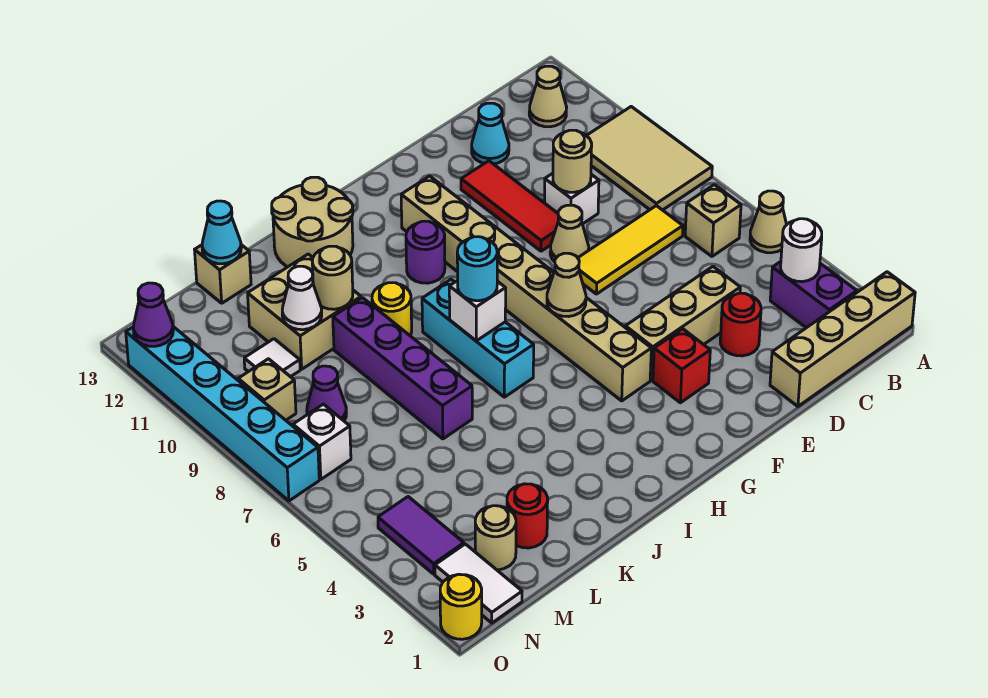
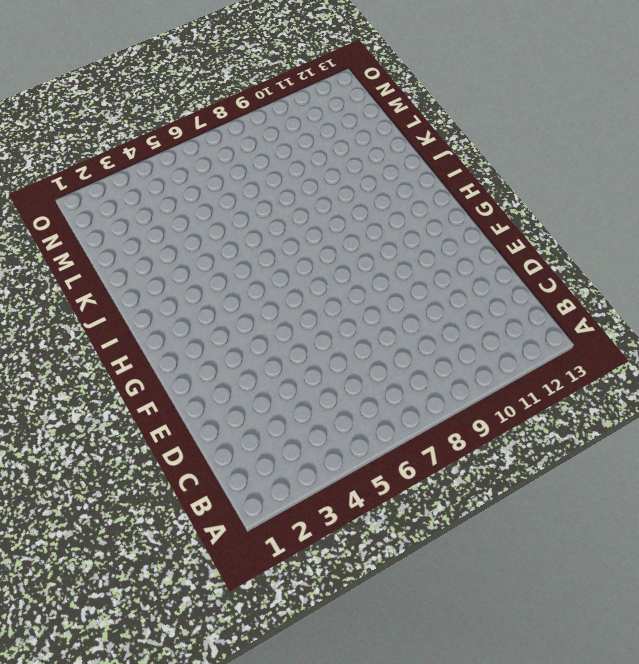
none -> tan brick A1:D1 level 1
none -> tan cone A5 level 1
none -> tan tile A8:B10 level 1
none -> purple brick B2:B3 level 1

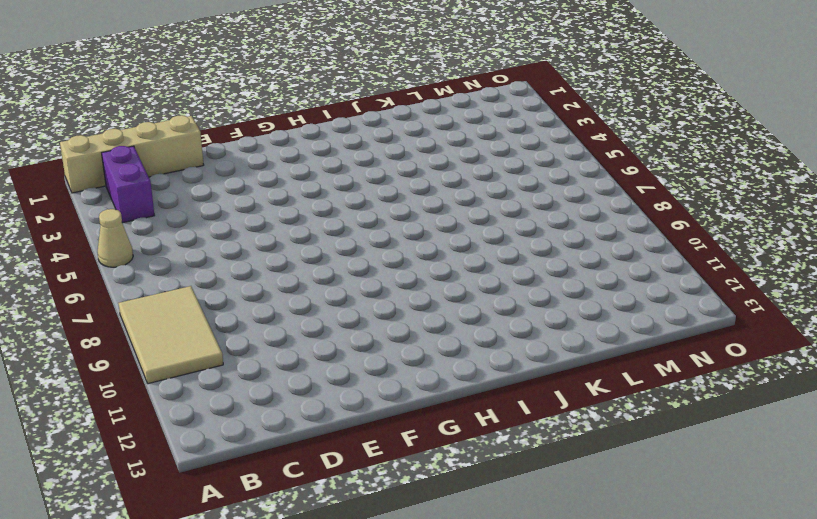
none -> tan brick B6 level 1
none -> tan cone B12 level 1
none -> yellow tile C7:E7 level 1
none -> red round brick D3 level 1

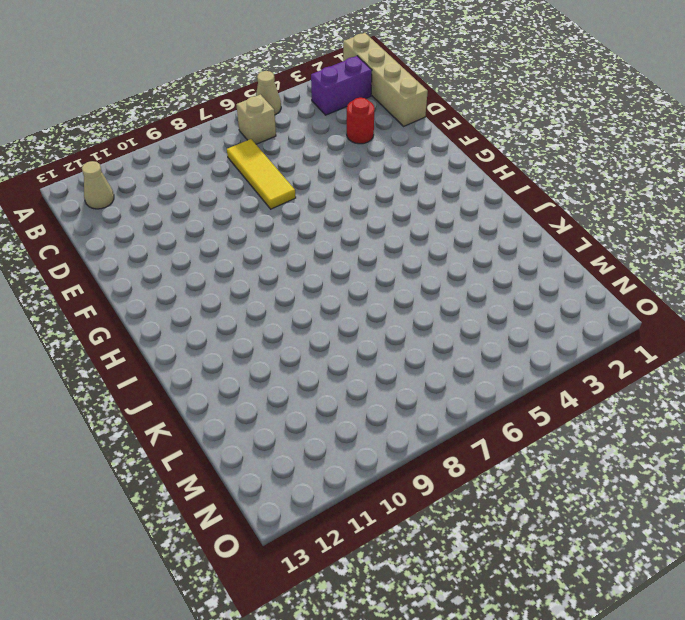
none -> tan tile A8:B10 level 1
none -> tan brick D4:F4 level 1
none -> white brick D9 level 1
none -> cyan cone D12 level 1

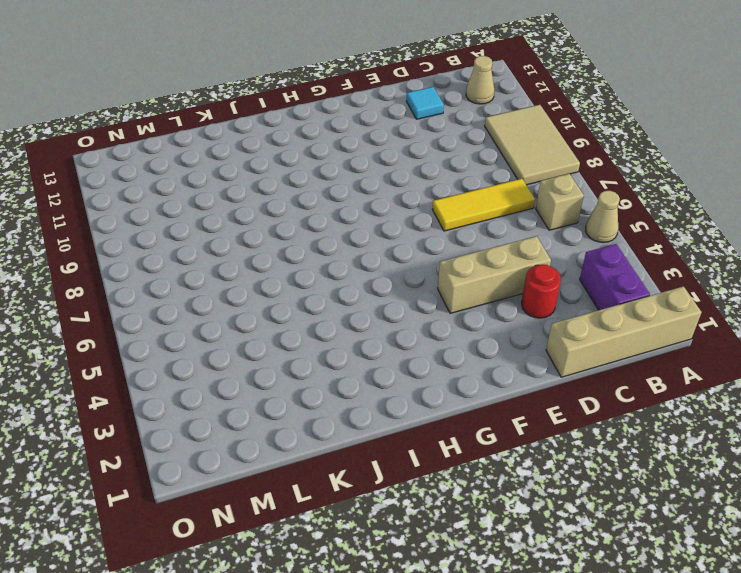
cyan tile D12 level 1 -> cyan cone D12 level 1
none -> white brick D9 level 1
none -> tan cone E8 level 1
none -> red tile E9:E11 level 1
none -> red brick F3 level 1

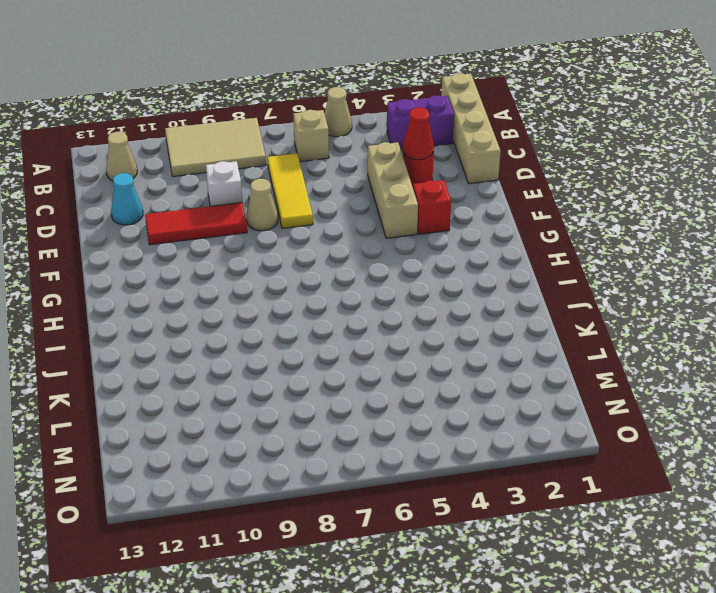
red cone D3 level 2 -> none
none -> tan brick G4:G11 level 1
none -> purple round brick H10 level 1
none -> cyan brick I6:I8 level 1
none -> tan round brick I12:J13 level 1

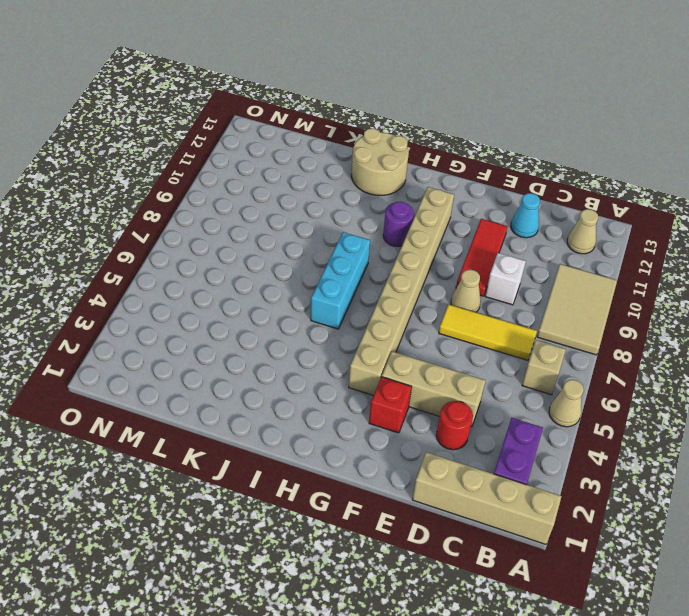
none -> yellow round brick J9 level 1
none -> purple brick K6:K9 level 1
none -> tan brick K10:L11 level 1
none -> red round brick L2 level 1

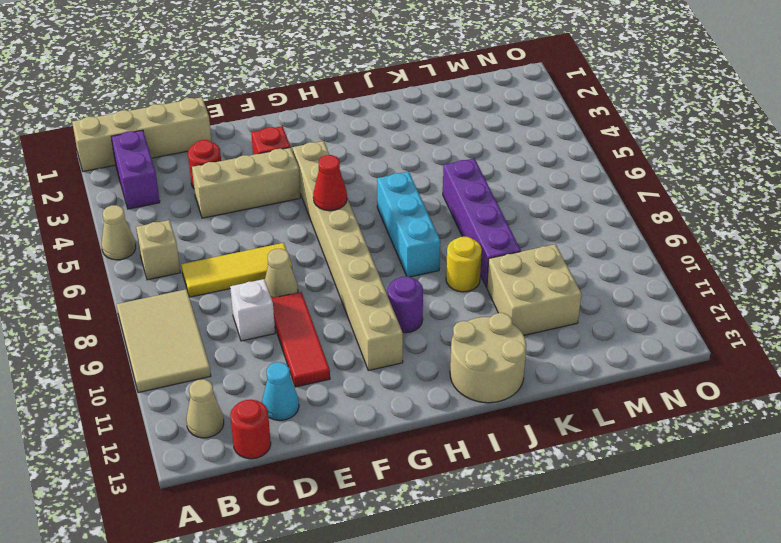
red round brick C13 level 1 -> red round brick L2 level 1
red cone G6 level 2 -> tan cone G6 level 2
none -> tan brick L13 level 1
none -> tan round brick M2 level 1
none -> purple cone M8 level 1
none -> white tile M10 level 1

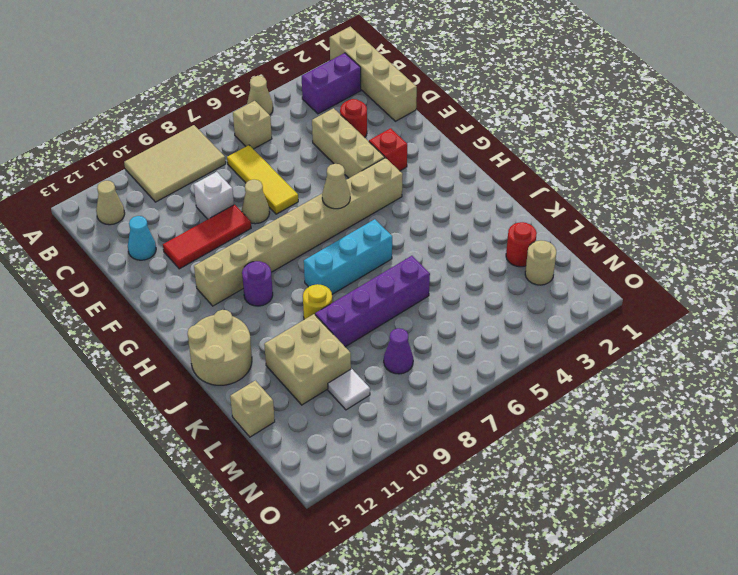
none -> white tile N1:N2 level 1
none -> purple tile N3:N4 level 1
none -> white brick N7 level 1
none -> tan brick N9 level 1

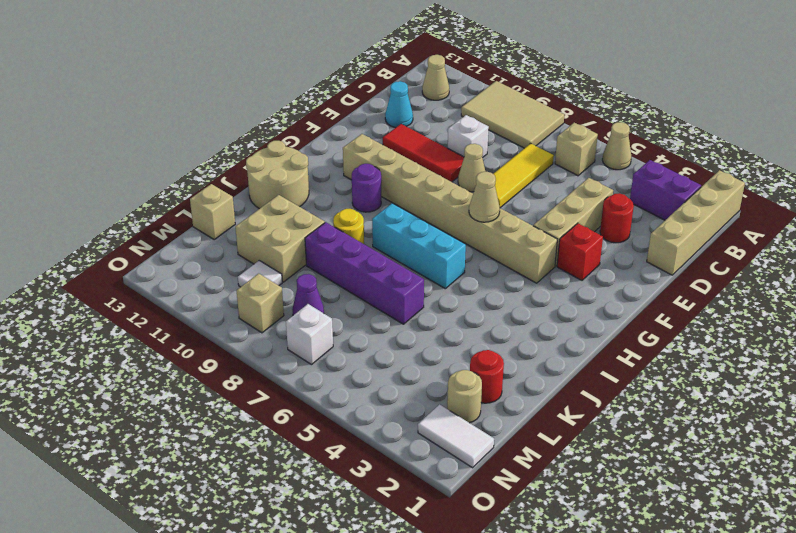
none -> purple tile N3:N4 level 1
none -> yellow round brick O1 level 1
none -> cyan brick O7:O12 level 1
none -> white round brick B3 level 2

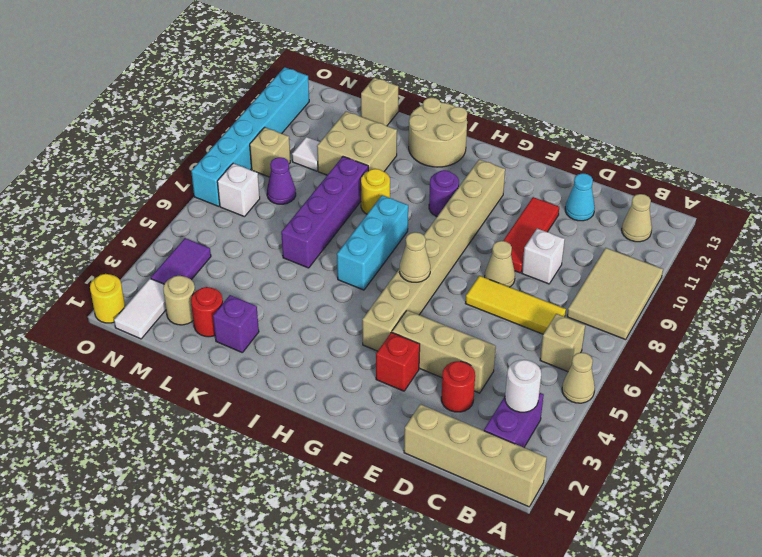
purple brick K2 level 1 -> none
none -> tan round brick D9 level 2
none -> white brick I7 level 2
none -> tan round brick K10 level 2
none -> white cone L10 level 2

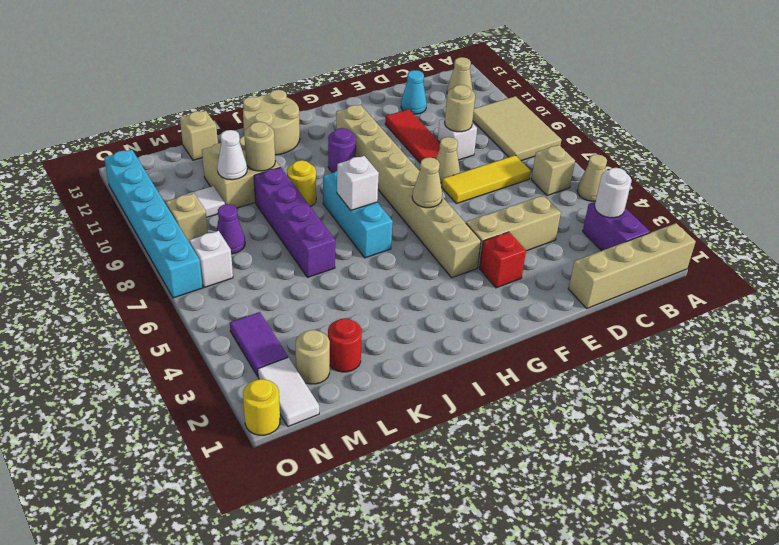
none -> red round brick D3 level 1
none -> cyan cone L13 level 2
none -> purple cone O12 level 2
none -> cyan round brick I7 level 3

